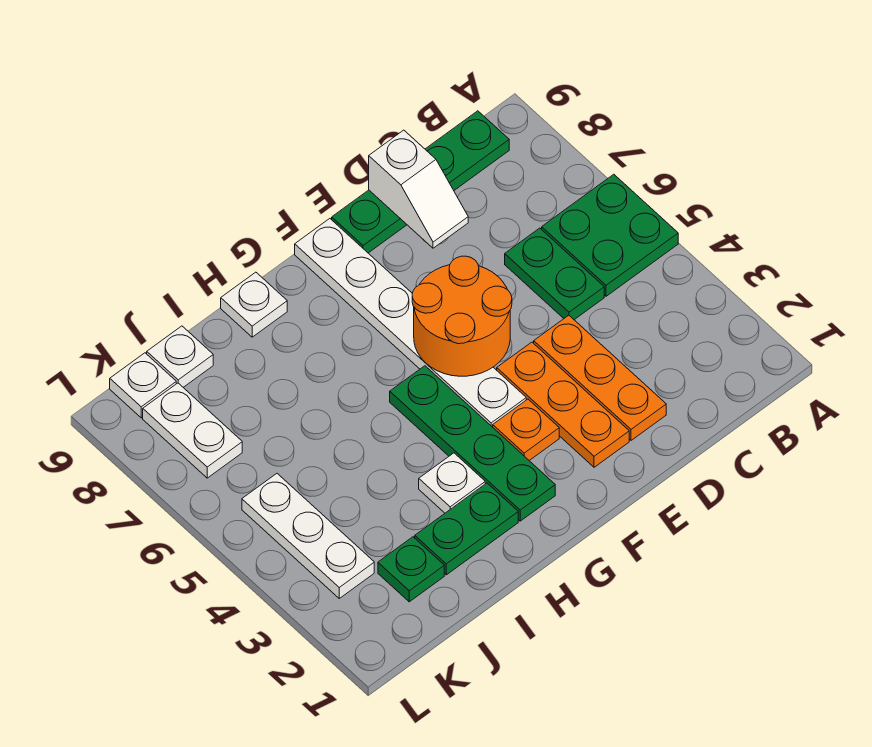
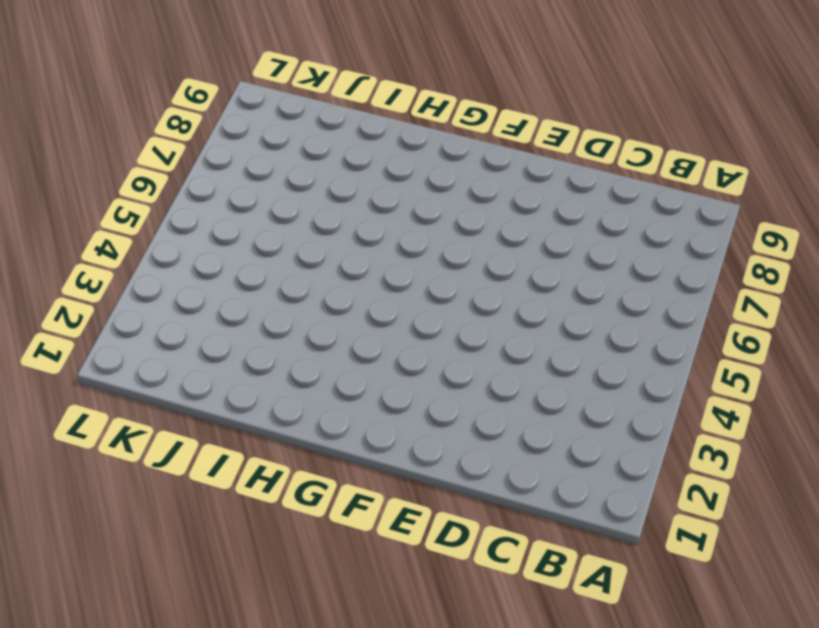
none -> green plate A5:B6 level 1
none -> green plate B9:E9 level 1
none -> green plate C5:C6 level 1

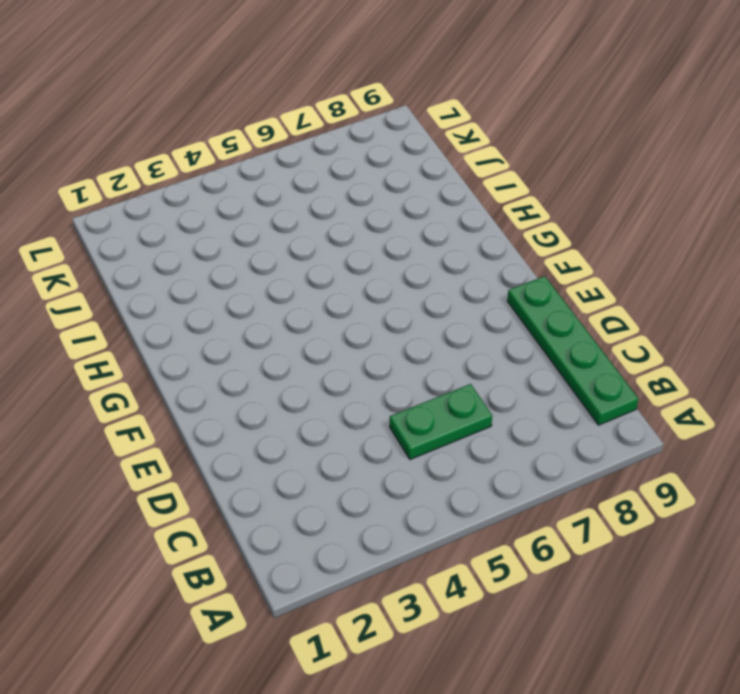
none -> green plate A5:B6 level 1
none -> orange plate D2:D4 level 1
none -> orange plate E2:E4 level 1

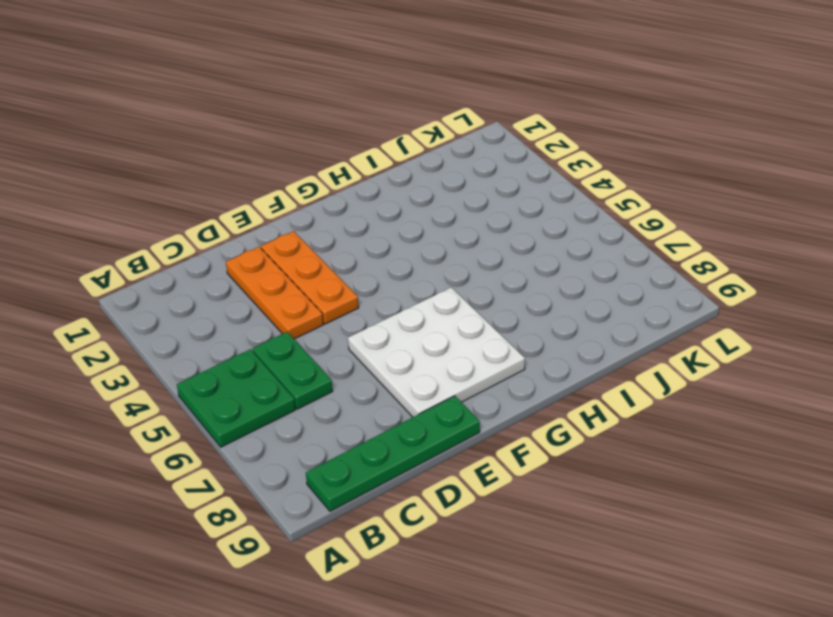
white plate E6:G8 level 1 -> white plate F4:F9 level 1
none -> orange plate F3 level 1
none -> green plate G2:G5 level 1
none -> green plate H2:I2 level 1

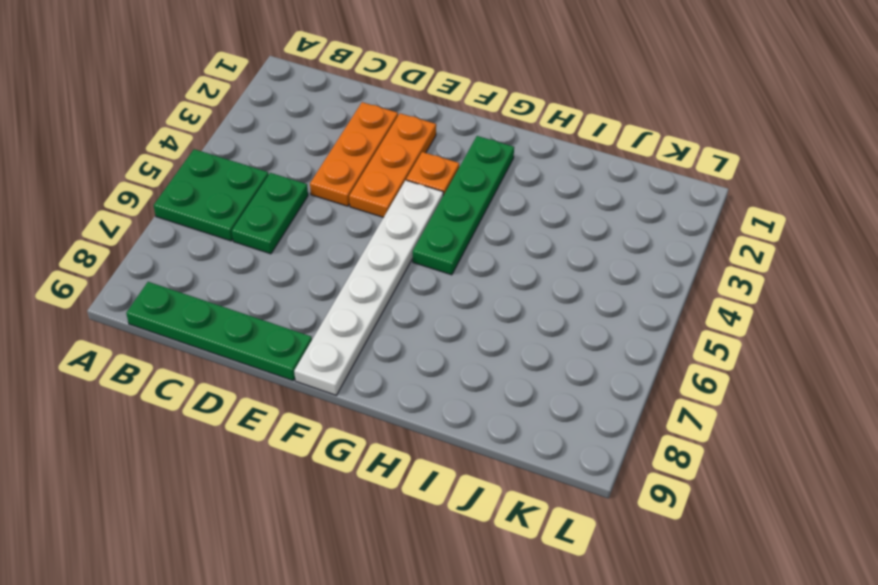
none -> green plate H2:I2 level 1
none -> white plate H3 level 1
none -> white plate H9 level 1

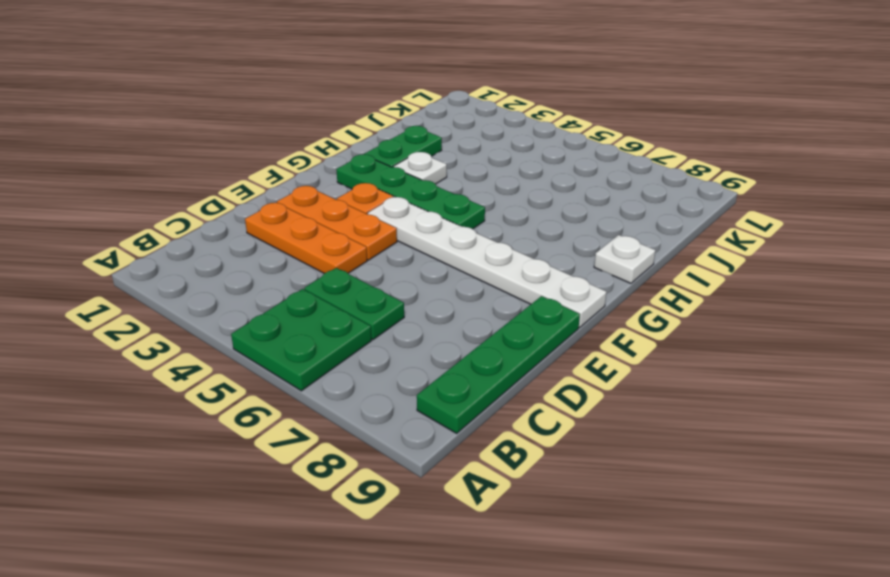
none -> green plate J2 level 1
none -> white plate J9 level 1
none -> white plate K3:K5 level 1

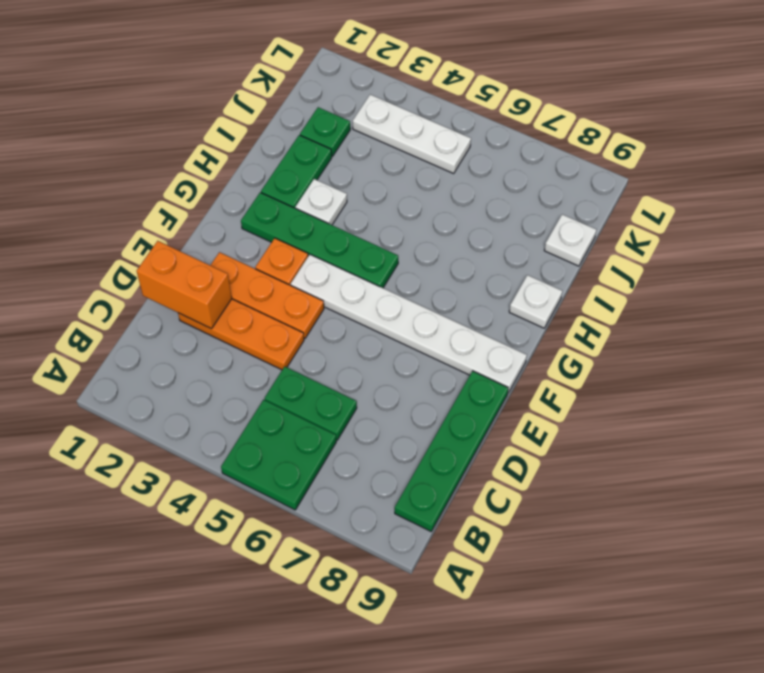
orange brick D1:D2 level 2 -> none
none -> white plate K7:K8 level 1
none -> white plate K9 level 1
none -> white slope D8:D9 level 2 top 9

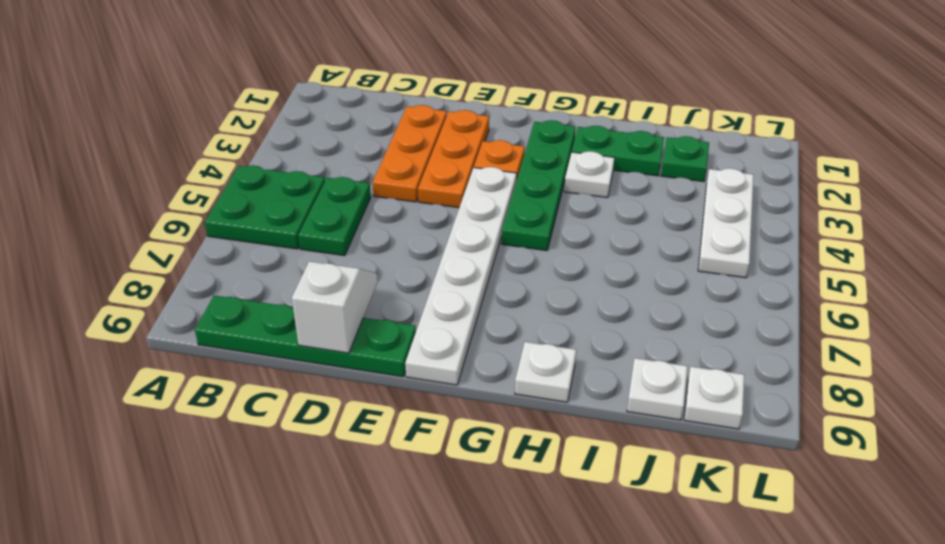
none -> white plate K7:K8 level 1
none -> orange round brick E5:F6 level 2

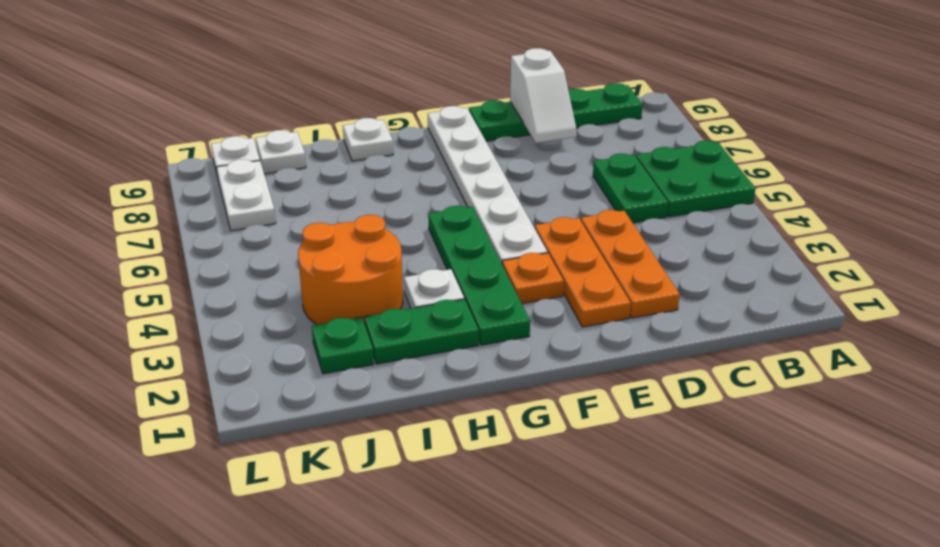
orange round brick I3:J4 level 1 -> orange round brick E5:F6 level 2
none -> white plate K3:K5 level 1

